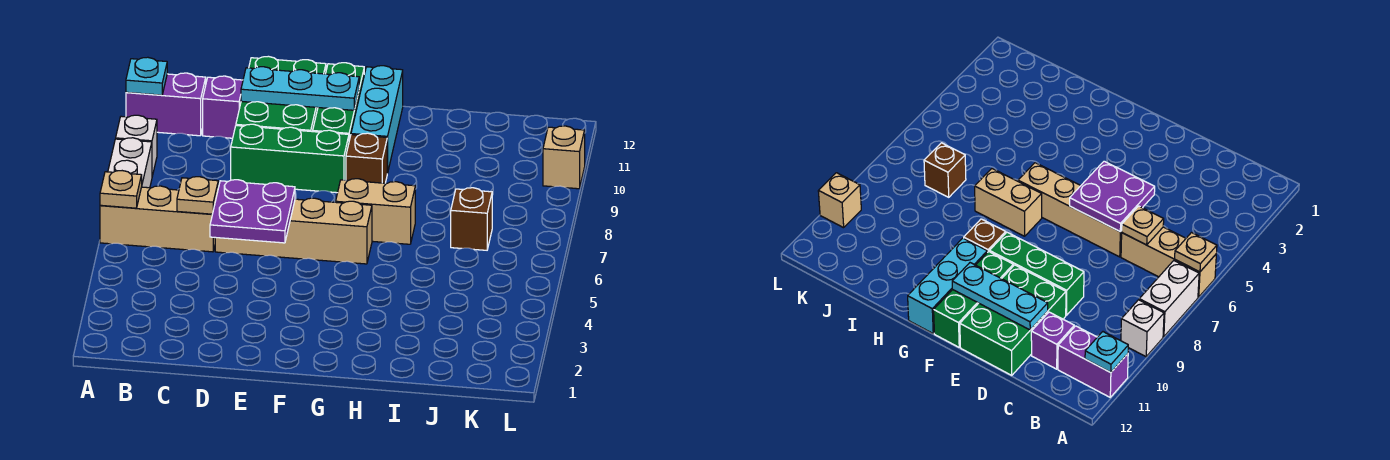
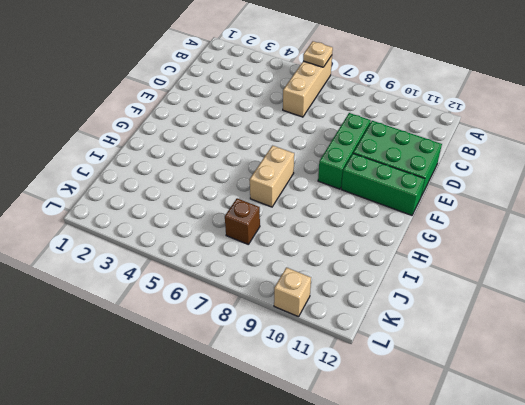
none -> white brick A7:A8 level 1
none -> white brick A9 level 1
none -> purple brick A11:B11 level 1

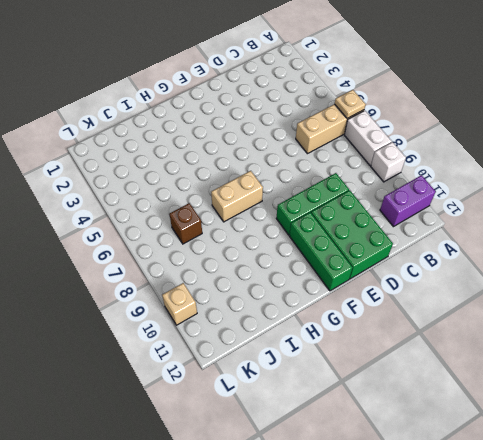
none -> purple brick C11 level 1
none -> tan brick D6:G6 level 1
none -> brown brick G9 level 1

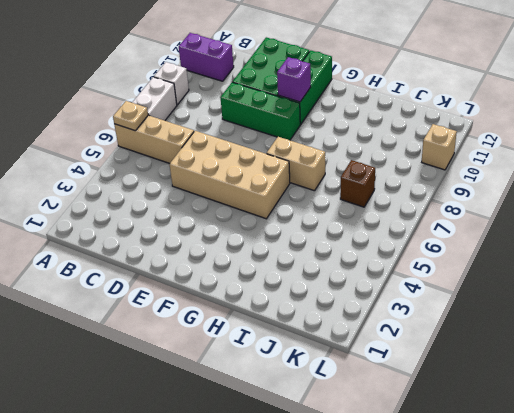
tan brick D5:G6 level 1 -> tan brick D6:G6 level 1
purple brick F10 level 2 -> purple brick C11 level 1
none -> brown brick G9 level 1
none -> cyan brick G10:G12 level 1
none -> cyan plate A11 level 2

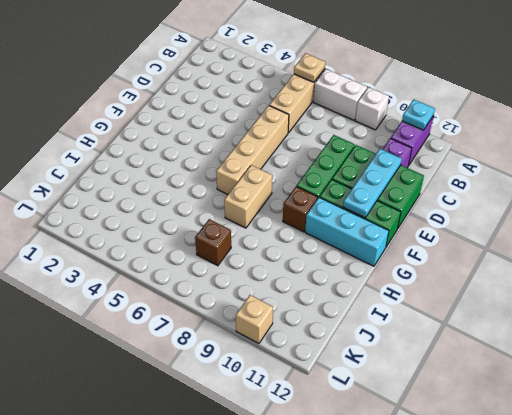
none -> tan plate C6 level 2
none -> purple plate D5:E6 level 2

